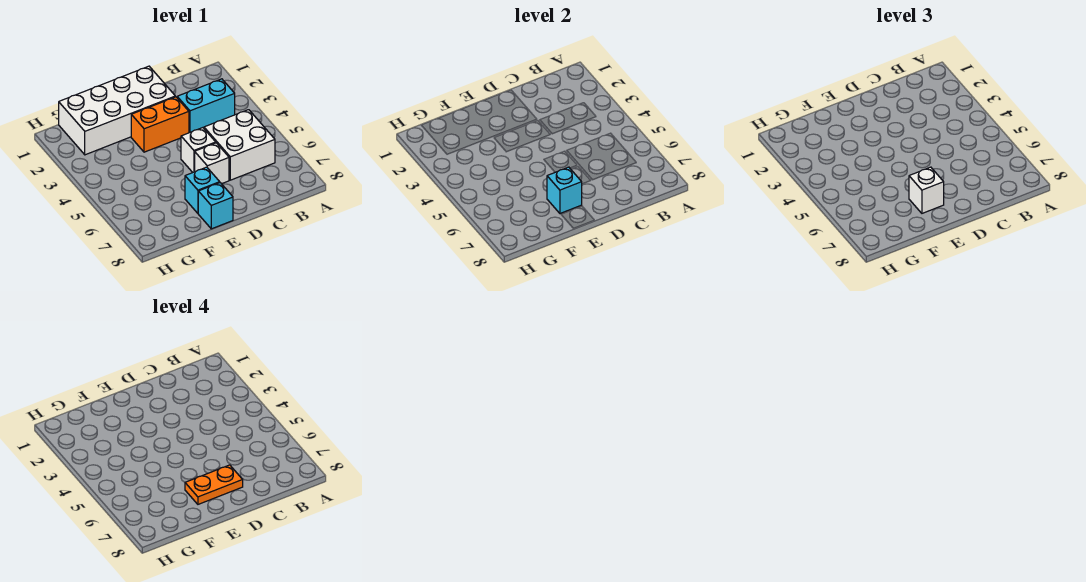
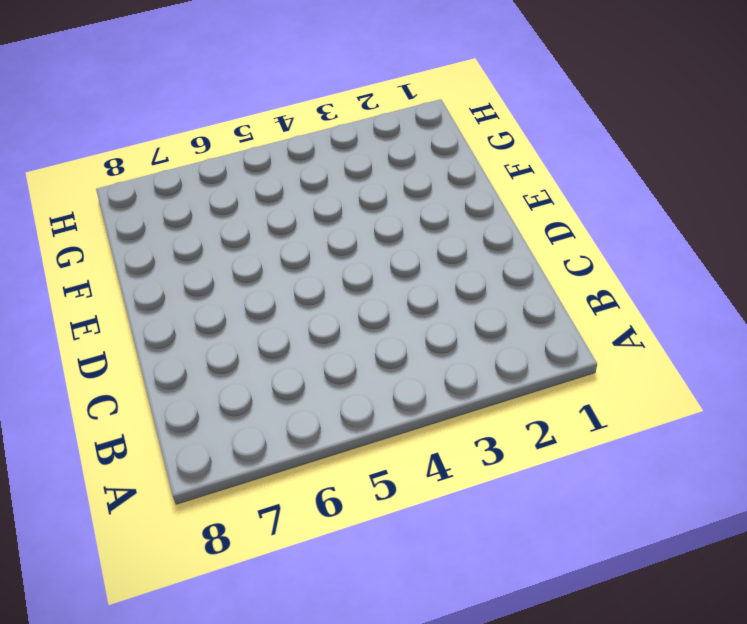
none -> cyan brick B3:C3 level 1
none -> white brick B5:C6 level 1

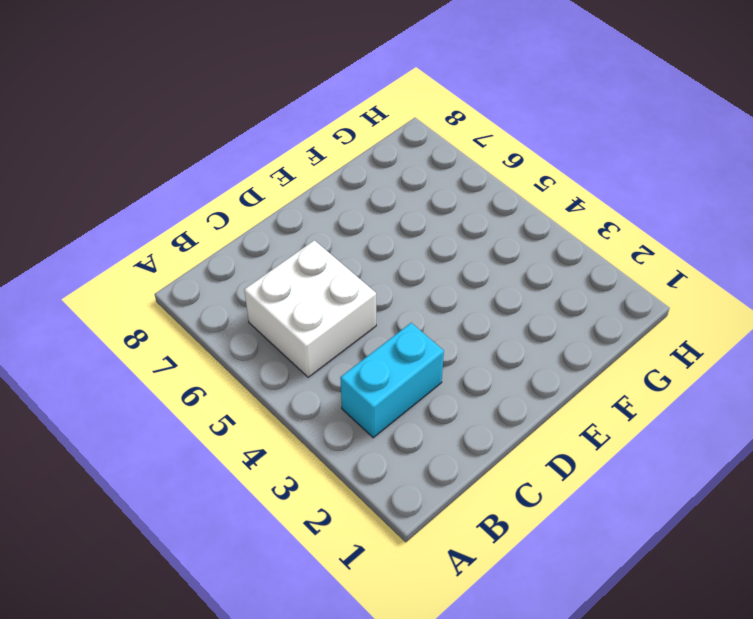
none -> white brick D1:G2 level 1
none -> orange brick D3:E3 level 1

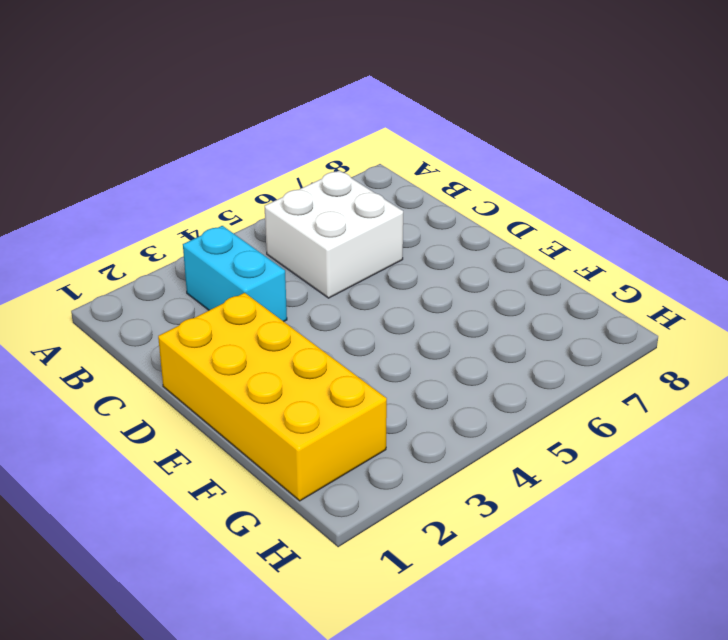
yellow brick D1:G2 level 1 -> white brick D1:G2 level 1
none -> orange brick D3:E3 level 1
none -> white brick D5 level 1

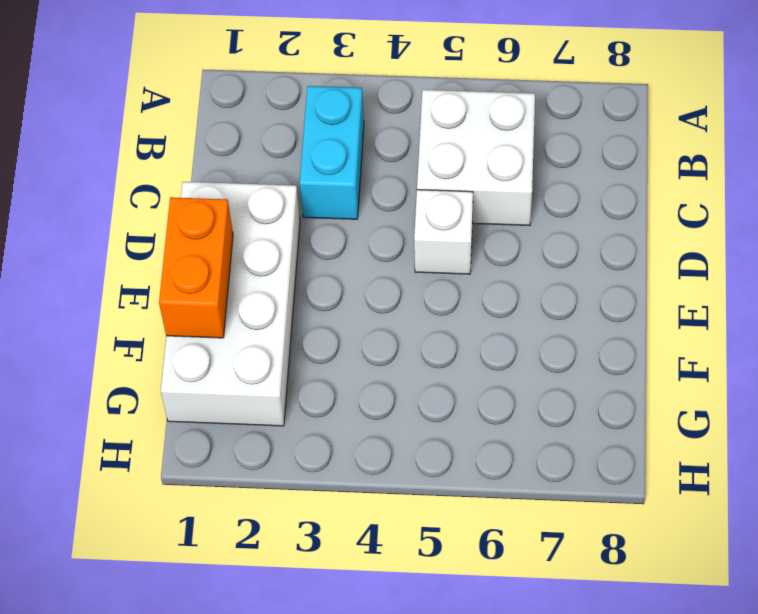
orange brick E1:F1 level 2 -> orange brick D3:E3 level 1
none -> white brick D6 level 1
none -> cyan brick E7 level 1

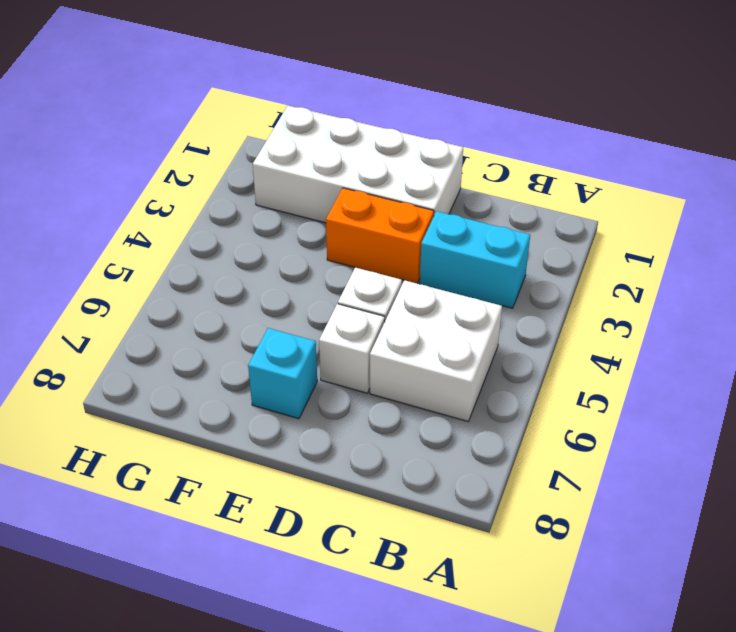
none -> cyan brick E8 level 1
none -> cyan brick E7 level 2

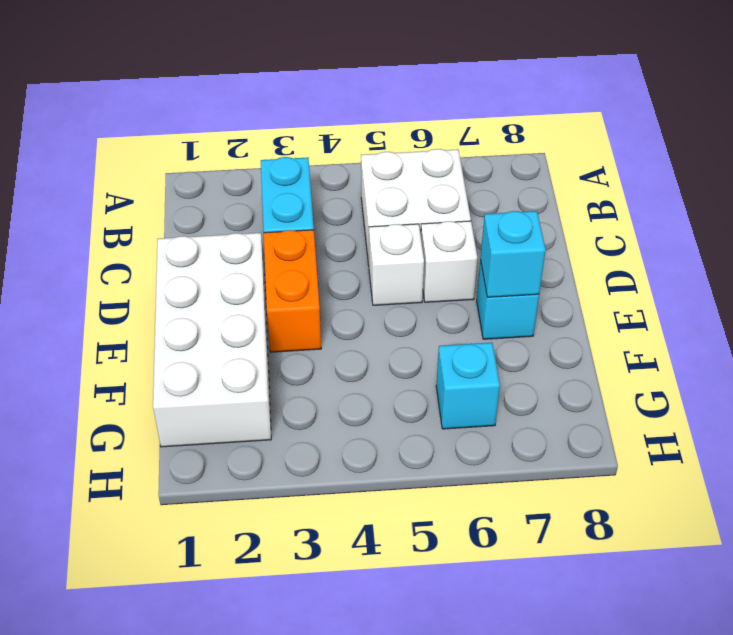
cyan brick G6 level 1 -> cyan brick E8 level 1
none -> white brick E7 level 3
none -> orange plate D7:E7 level 4

